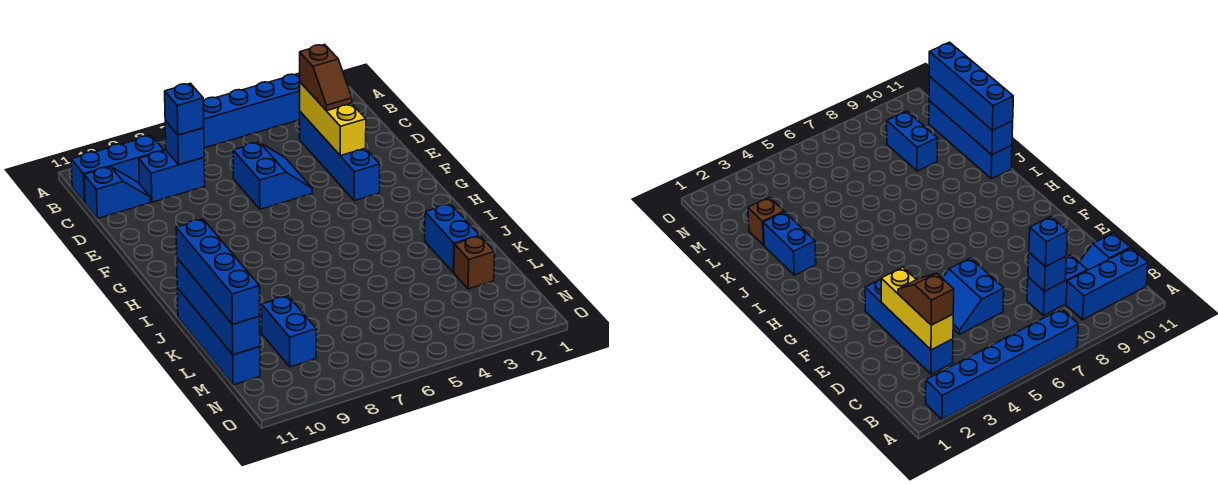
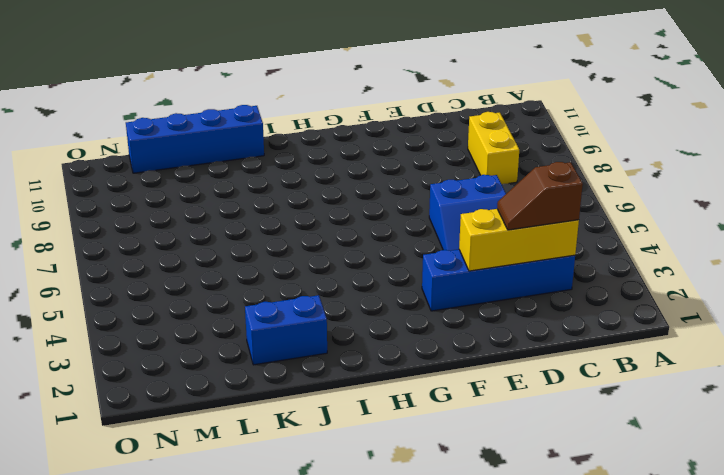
yellow brick C8:C9 level 1 -> blue brick C8:C9 level 1
none -> blue brick A2:A7 level 1
none -> blue brick B9:B11 level 1
none -> blue slope C10:C11 level 1 top 11

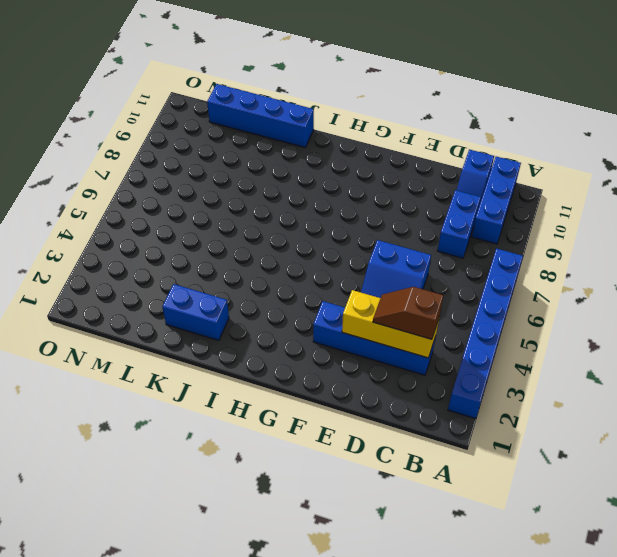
none -> brown brick L2 level 1
none -> blue brick L9:M9 level 1
none -> blue brick C8 level 2

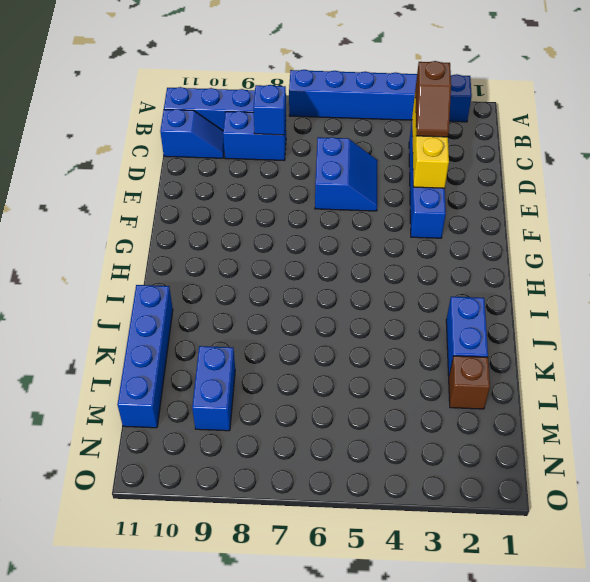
none -> blue brick J11:M11 level 2
none -> blue brick C8 level 3
none -> blue brick J11:M11 level 3

